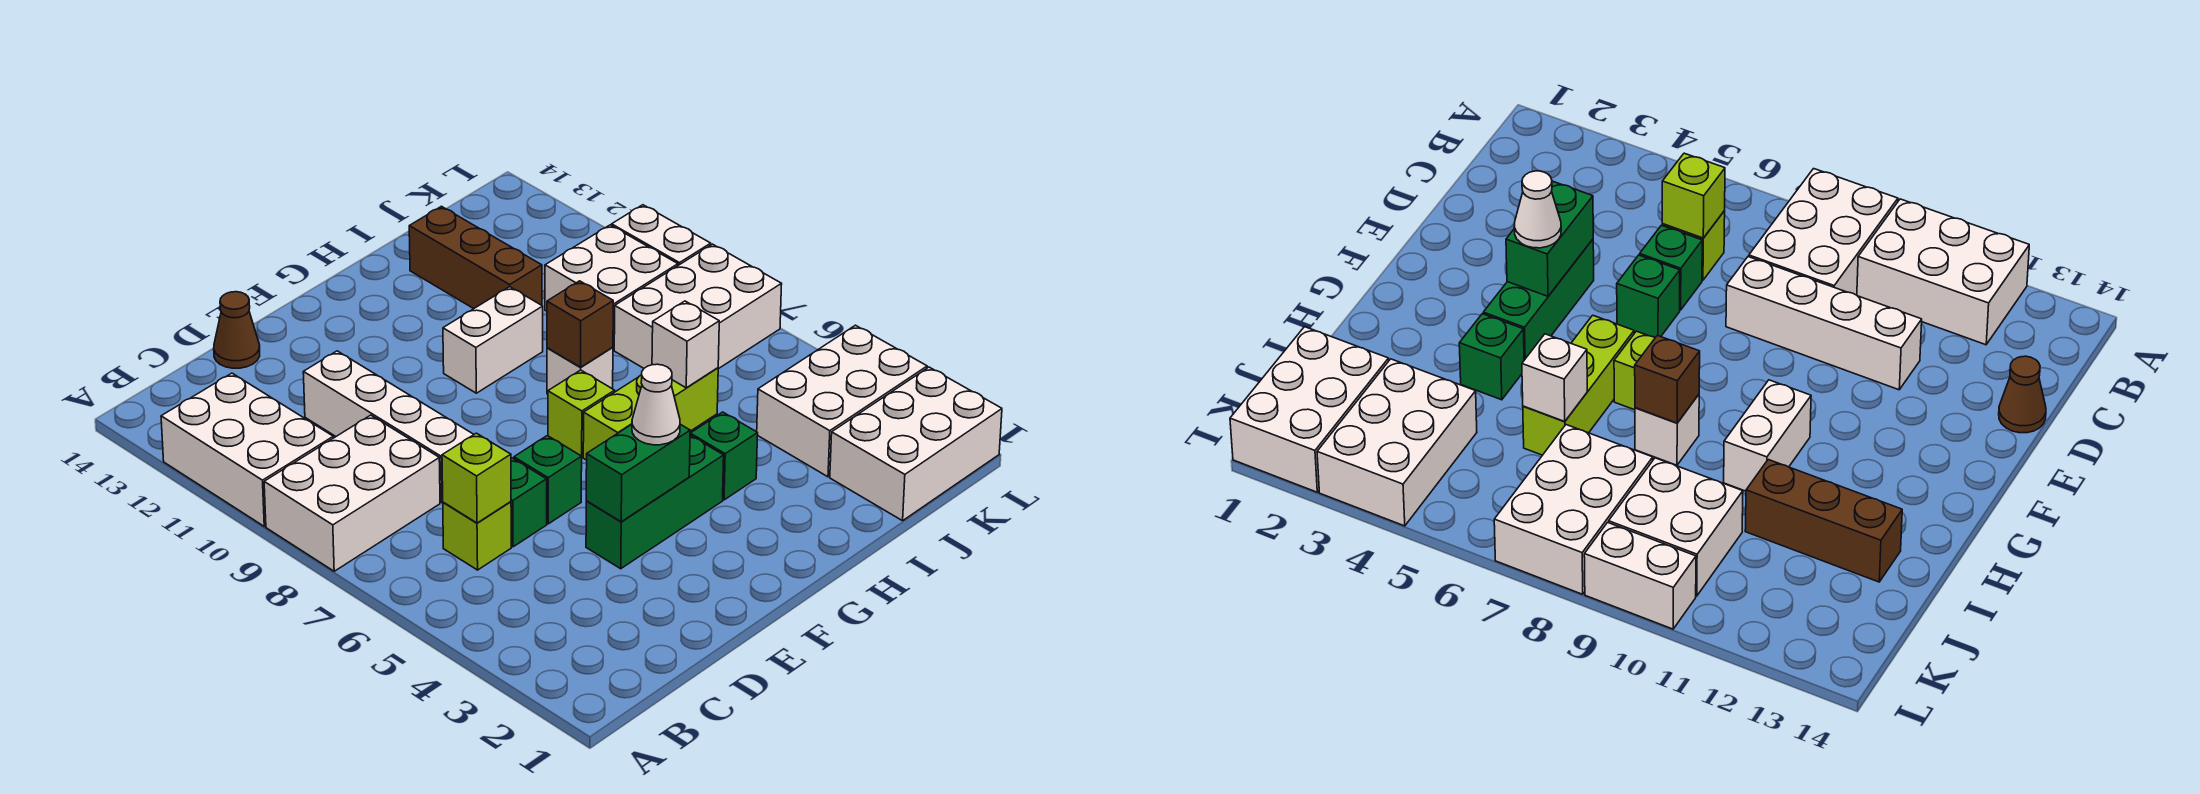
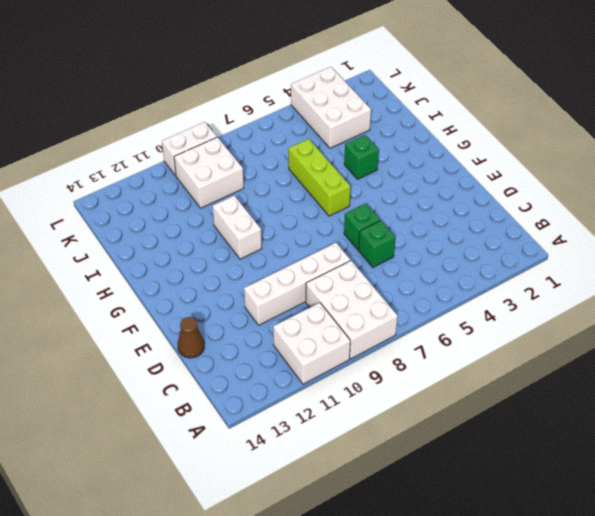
white brick A10:B11 level 1 -> white brick A10:B12 level 1
none -> lime brick C6 level 1
none -> green brick E4:G4 level 1
none -> lime brick G7 level 1

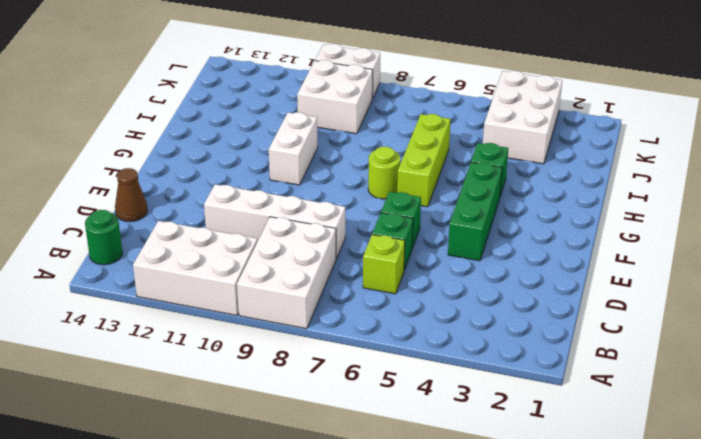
green round brick B14 level 1 -> none
lime round brick G7 level 1 -> lime brick G7 level 1
none -> white brick H8 level 1
none -> brown brick I11:I13 level 1
none -> white brick J1:L2 level 1

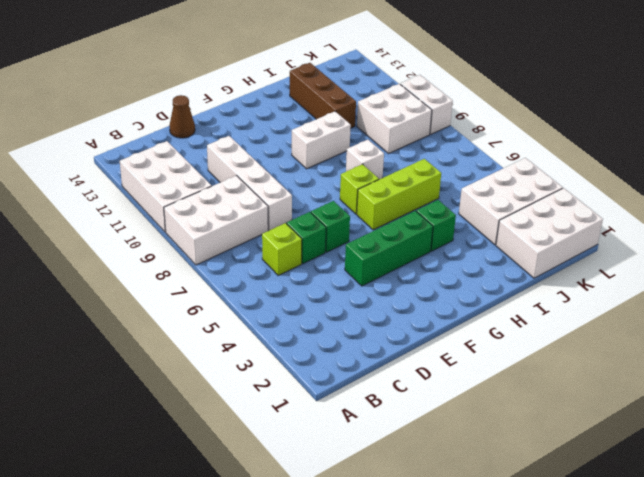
none -> white brick J7:L8 level 1
none -> lime brick C6 level 2
none -> green brick E4:F4 level 2

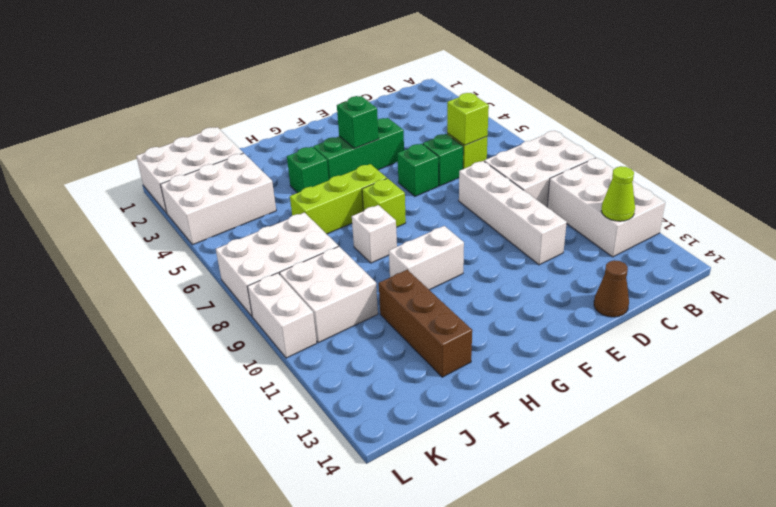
lime cone B12 level 2 -> none
green brick F4 level 2 -> green brick E4:F4 level 2
none -> brown brick H8 level 2
none -> white brick I6 level 2
none -> white cone F4 level 3

